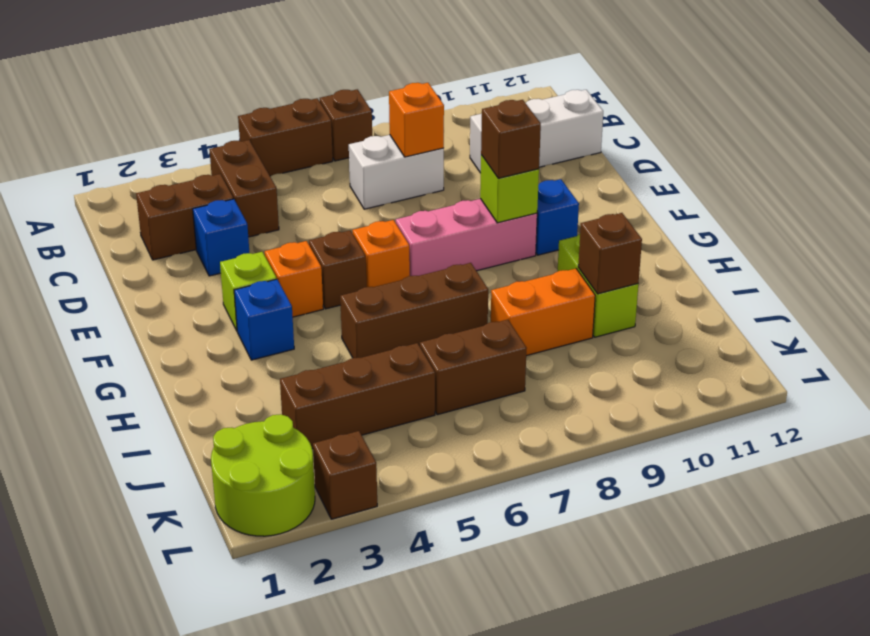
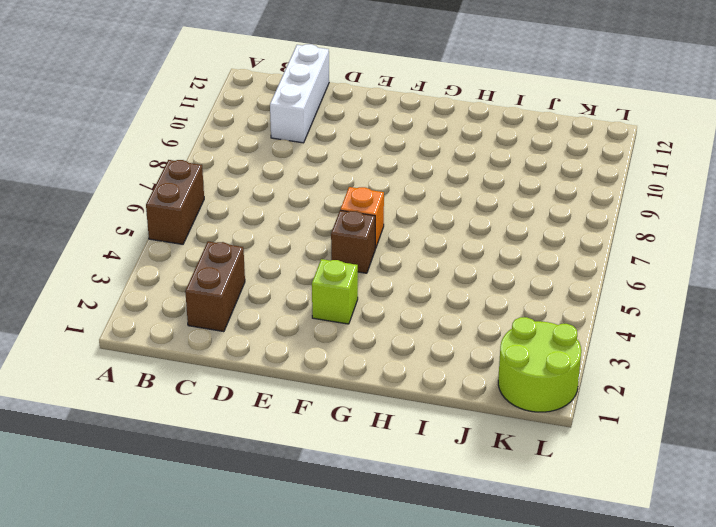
none -> brown brick A7 level 1
none -> brown brick B4:C4 level 1
none -> white brick C7:C8 level 1

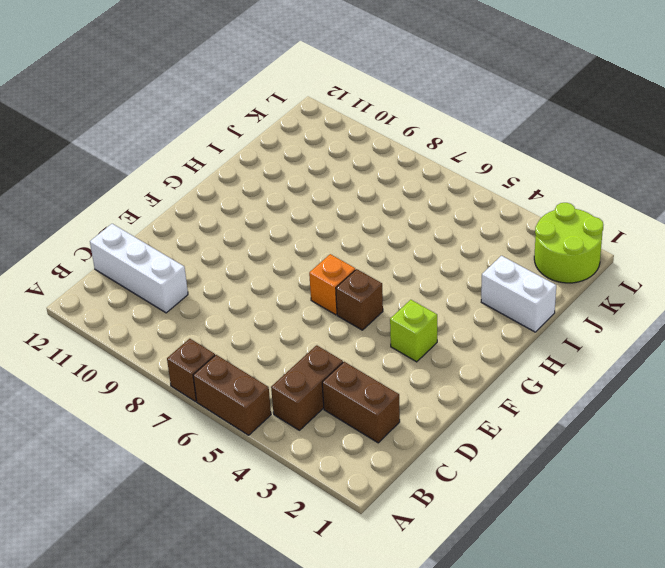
white brick I1:I2 level 1 -> white brick C7:C8 level 1
none -> blue brick D3 level 1
none -> orange brick F4 level 1
none -> pink brick F7:F9 level 1

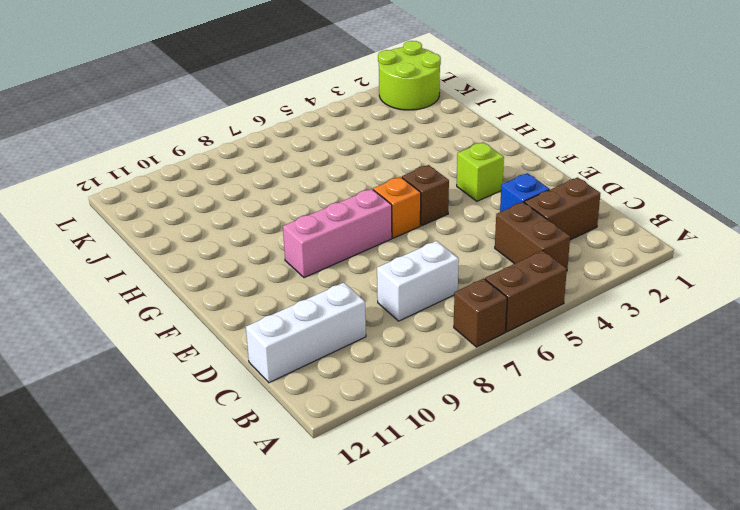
none -> orange brick F4 level 1
none -> blue brick F10 level 1
none -> blue brick G3 level 1

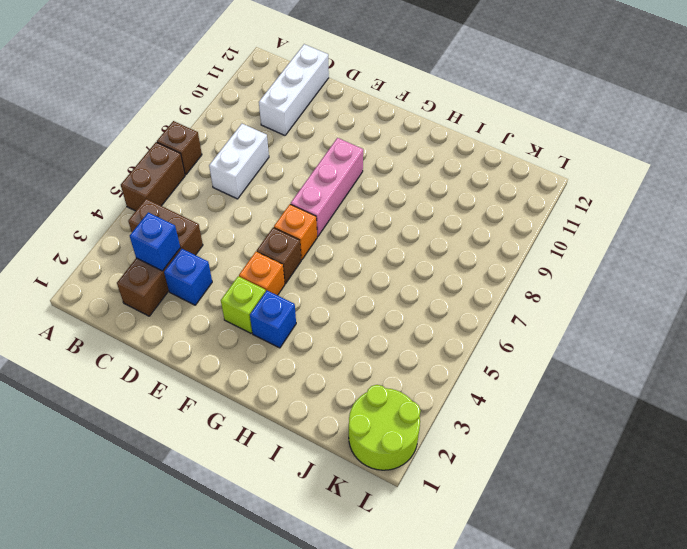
blue brick C3 level 2 -> blue brick F10 level 1
none -> brown brick H5:H7 level 1
none -> lime brick H10:I10 level 1
none -> orange brick I8:I9 level 1

